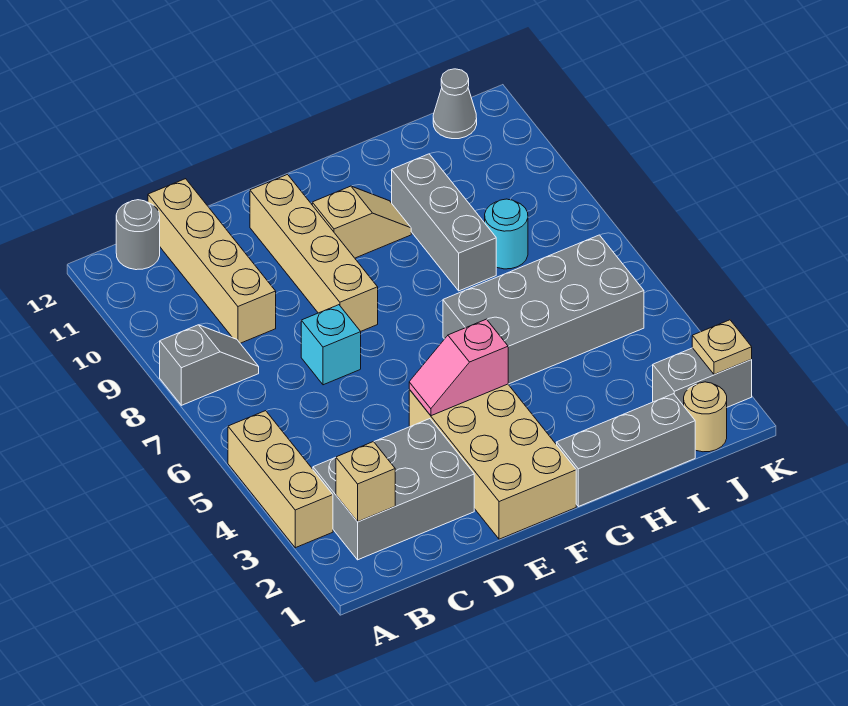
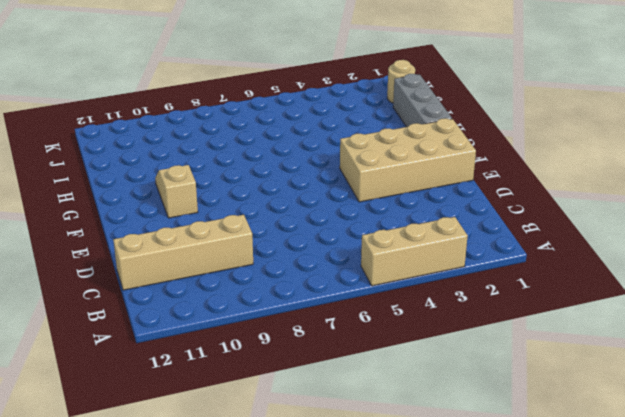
none -> grey slope A8:B8 level 1 top A
none -> grey brick B2:D3 level 1
none -> grey round brick B12 level 1

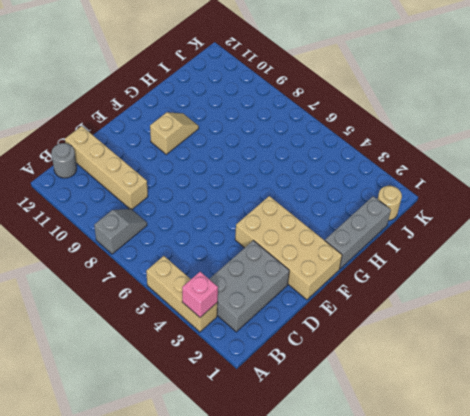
pink brick A3 level 2 -> none
none -> cyan brick D7 level 1
none -> tan brick E8:E11 level 1
none -> grey brick G5:J6 level 1

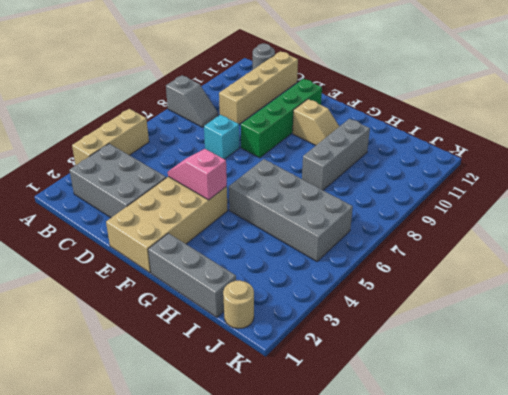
green brick E8:E11 level 1 -> tan brick E8:E11 level 1
none -> cyan round brick I8 level 1
none -> grey brick J2:K2 level 1
none -> grey cone J12 level 1

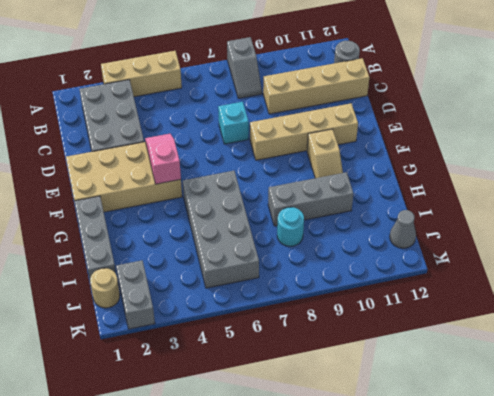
none -> tan brick B2 level 2
none -> tan plate K2 level 2

